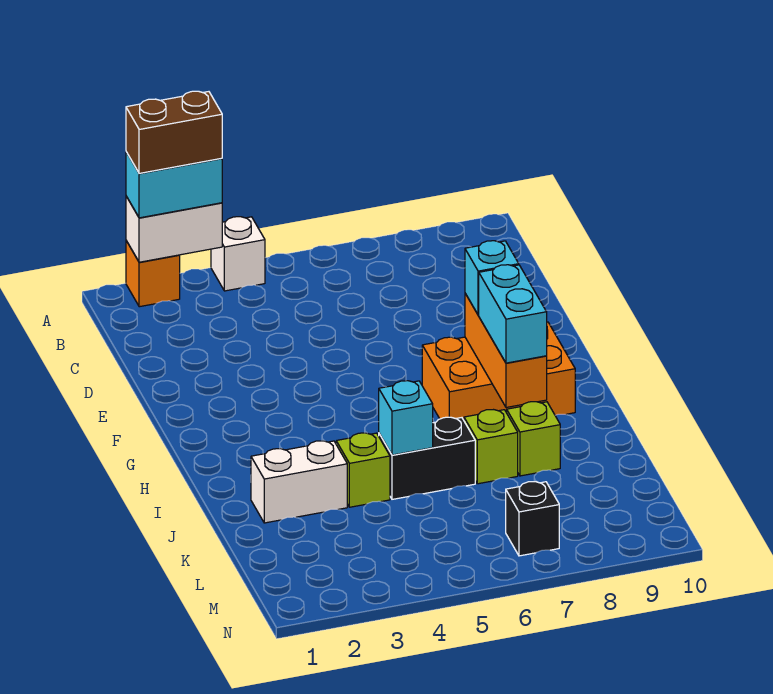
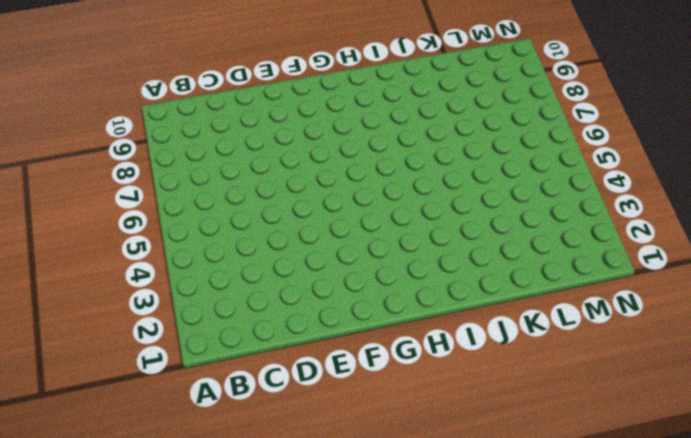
none -> orange brick A2 level 1
none -> white brick A4 level 1
none -> orange brick G7:H9 level 1

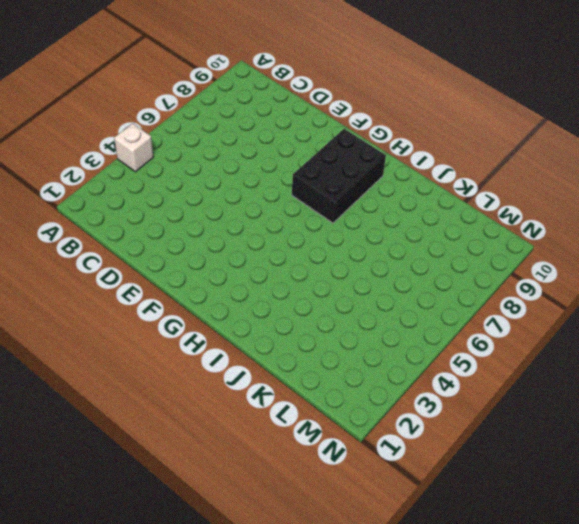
black brick G7:H9 level 1 -> orange brick G7:H9 level 1
none -> orange brick A2 level 1
none -> white brick J2:J3 level 1
none -> lime brick J4 level 1

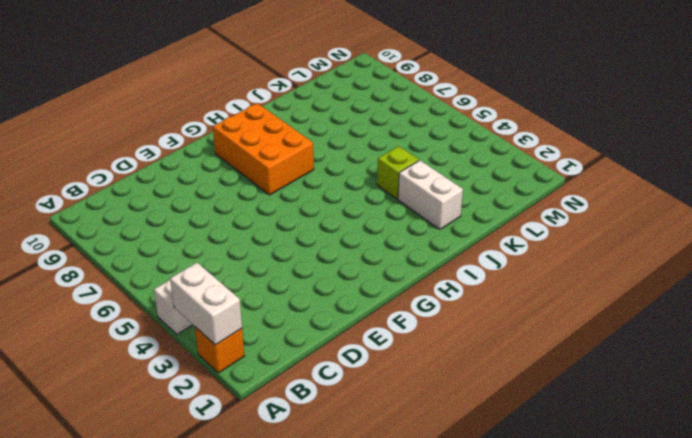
none -> black brick J5:J6 level 1
none -> lime brick J7 level 1
none -> lime brick J8 level 1

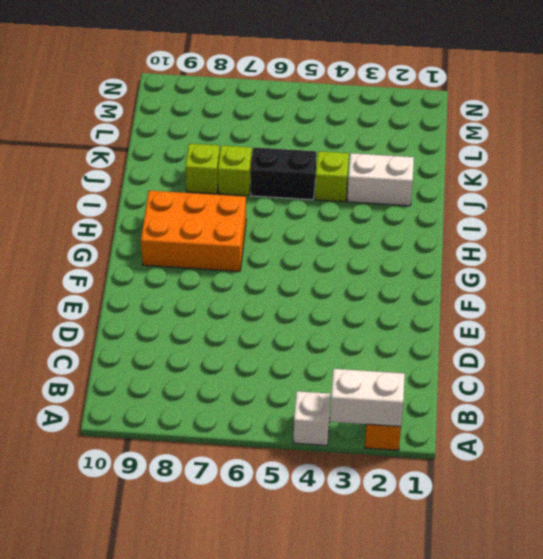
none -> black brick M7 level 1
none -> orange brick G8:I8 level 2
none -> cyan brick J5 level 2

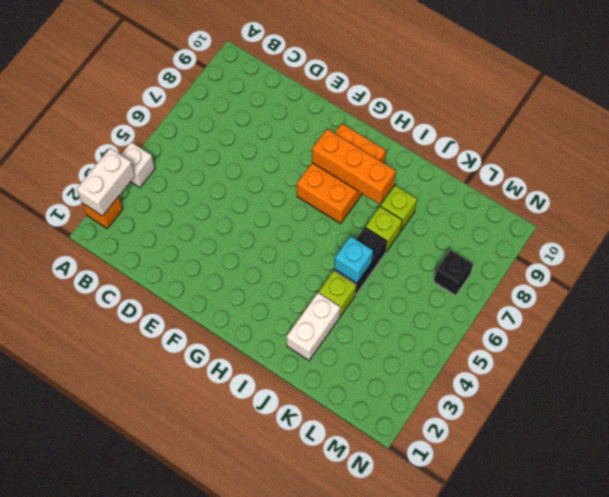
none -> cyan brick A2:A3 level 3
none -> cyan brick G8 level 3
none -> cyan brick H8:I8 level 3

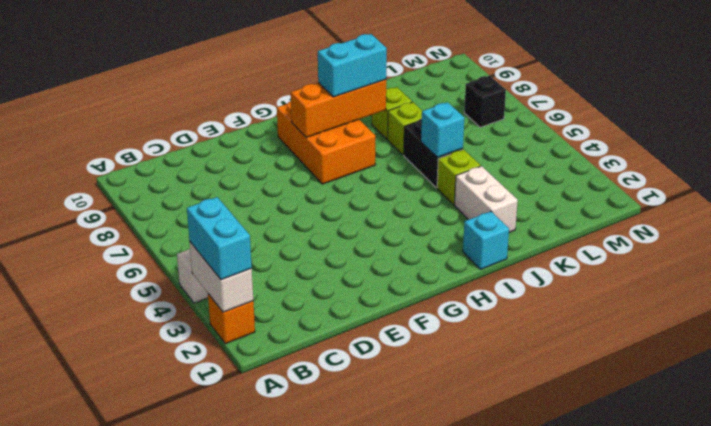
cyan brick I1 level 1 -> cyan brick G8 level 3
none -> brown brick A2:A3 level 4

